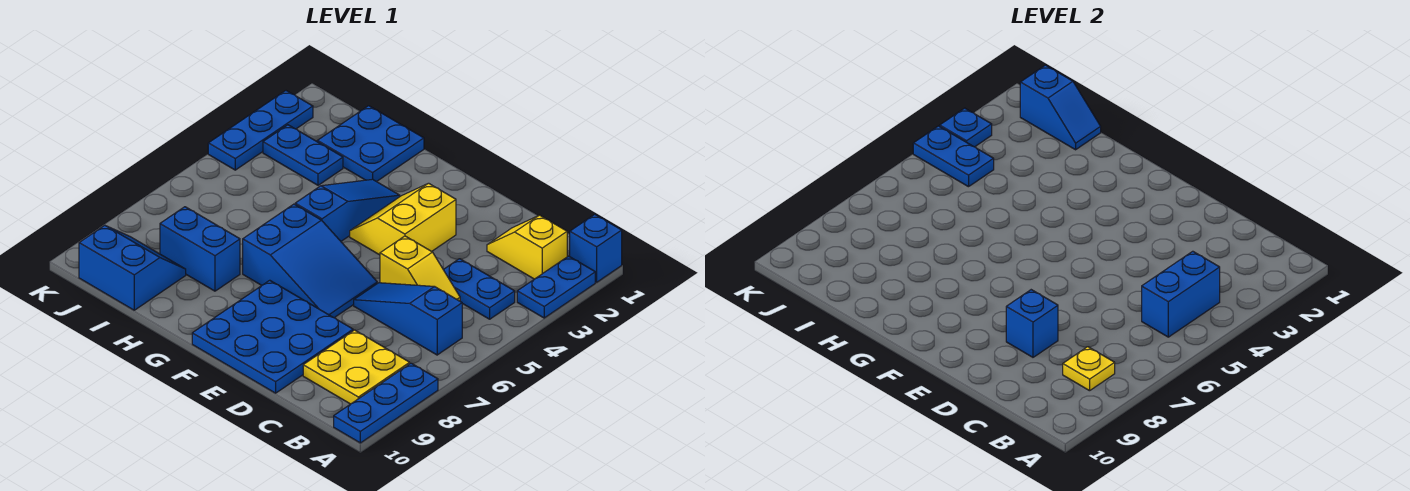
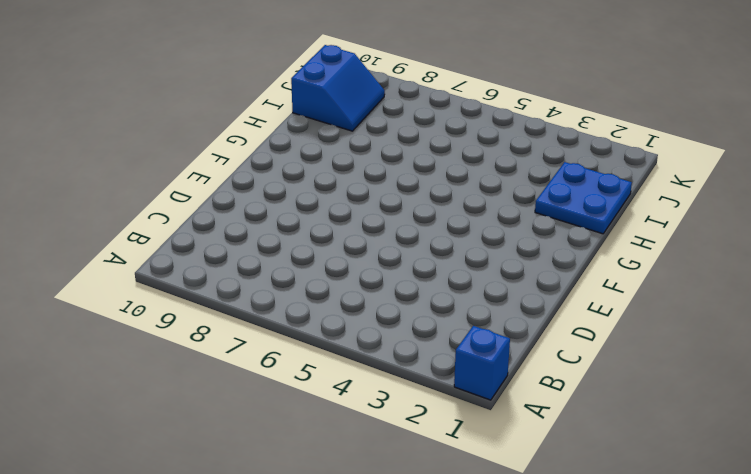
none -> blue plate A2:A3 level 1
none -> blue plate A8:A10 level 1
none -> yellow slope B2:C2 level 1 top B

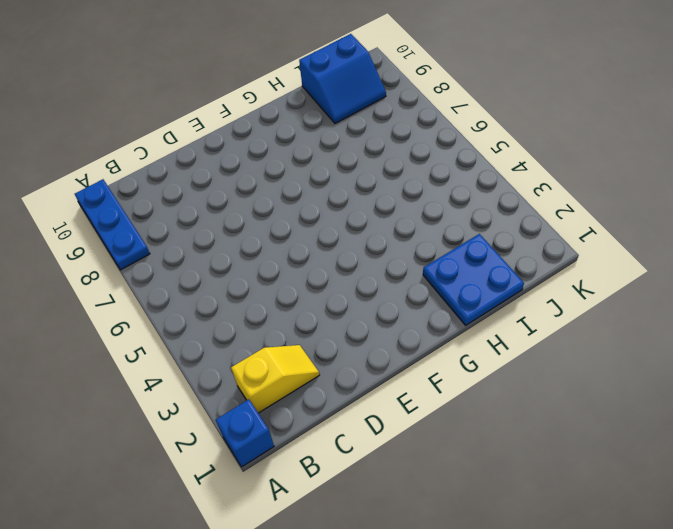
none -> blue plate A2:A3 level 1
none -> blue plate B4:C4 level 1
none -> blue slope B6:D6 level 1 top B

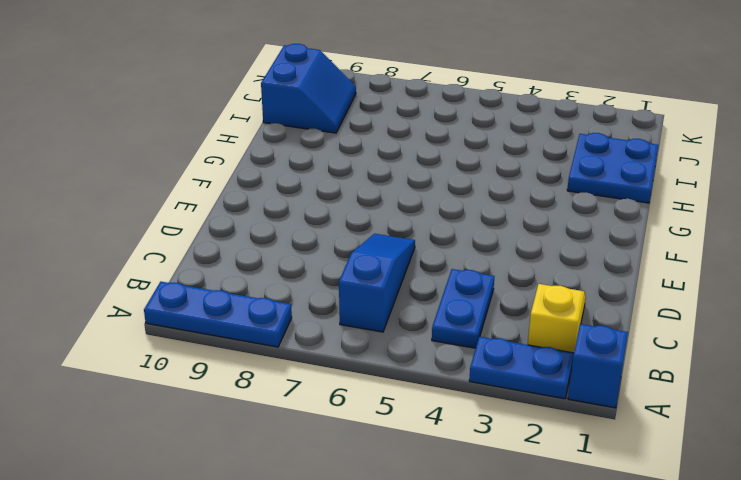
none -> yellow plate B8:C9 level 1
none -> yellow slope C5:D5 level 1 top D
none -> blue plate D8:F10 level 1

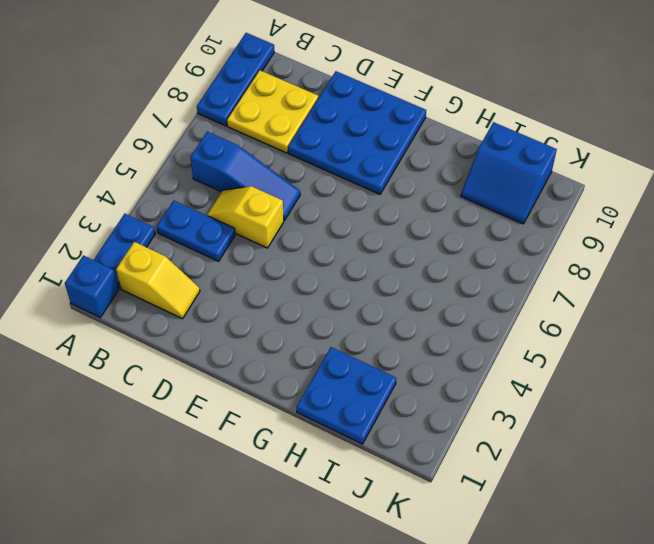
none -> yellow slope E3:F4 level 1 top E
none -> blue slope E6:G7 level 1 top G
none -> blue slope G3:G5 level 1 top 5

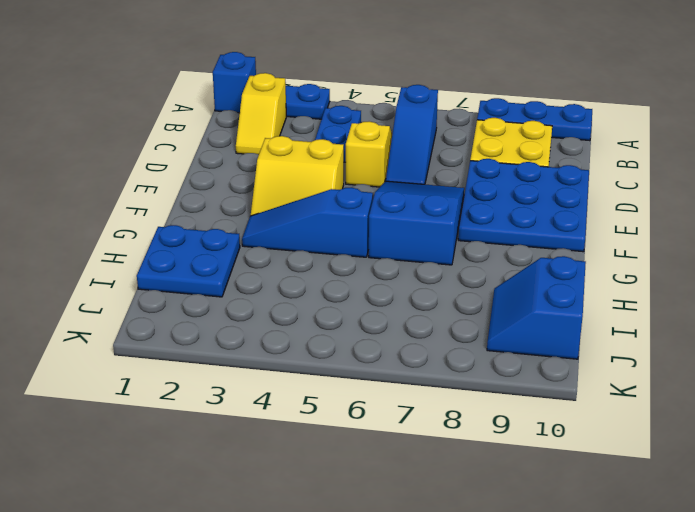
none -> blue brick H8:I8 level 1
none -> blue plate I3:J3 level 1
none -> blue plate K2:K4 level 1

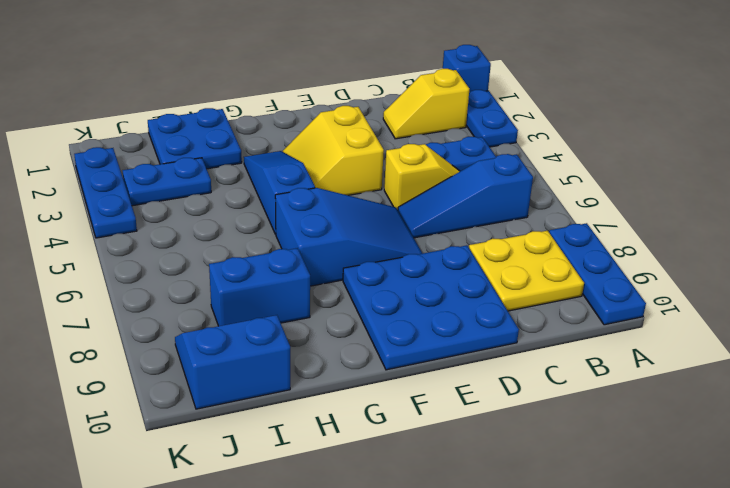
none -> blue brick B4:B5 level 2
none -> yellow plate B8 level 2
none -> blue brick D8 level 2

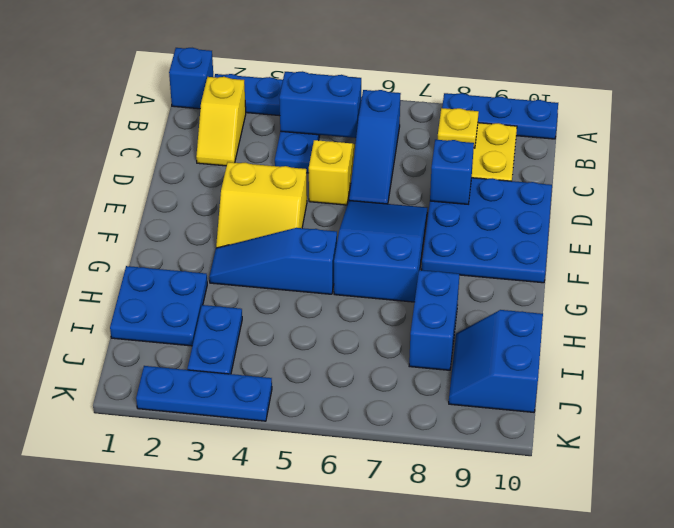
none -> blue slope I1:J1 level 2 top J
none -> blue plate J4:K4 level 2
none -> blue plate K3 level 2

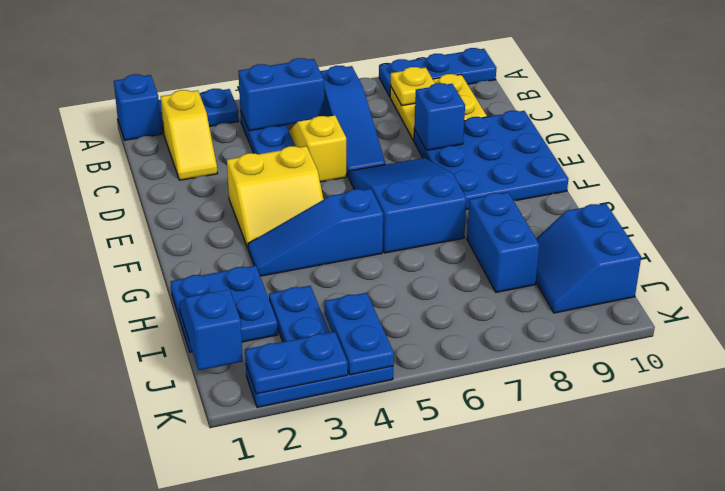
blue plate K2:K3 level 2 -> blue plate K3 level 2

